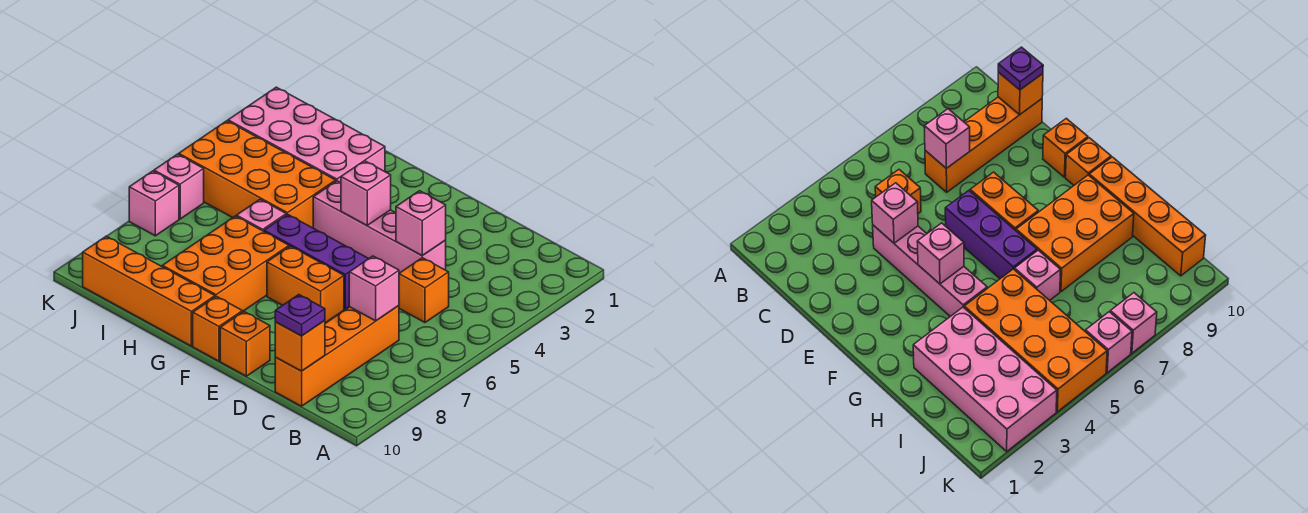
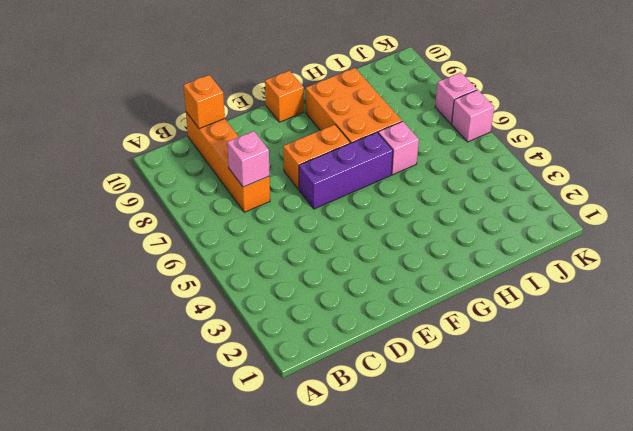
none -> orange brick C5 level 1
none -> pink brick D4:G4 level 1
none -> orange brick E10 level 1

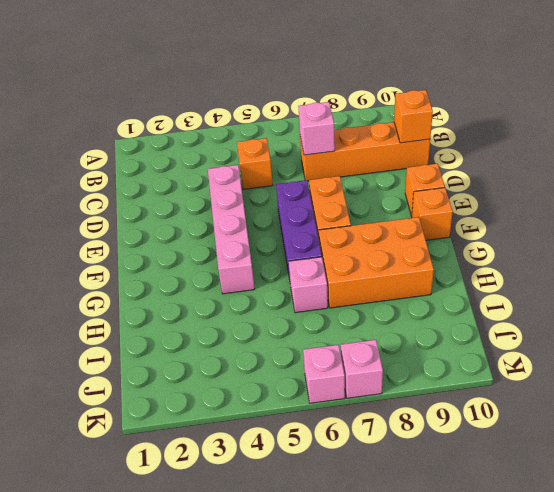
none -> orange brick G10:J10 level 1
none -> pink brick H2:K3 level 1
none -> orange brick H4:K5 level 1

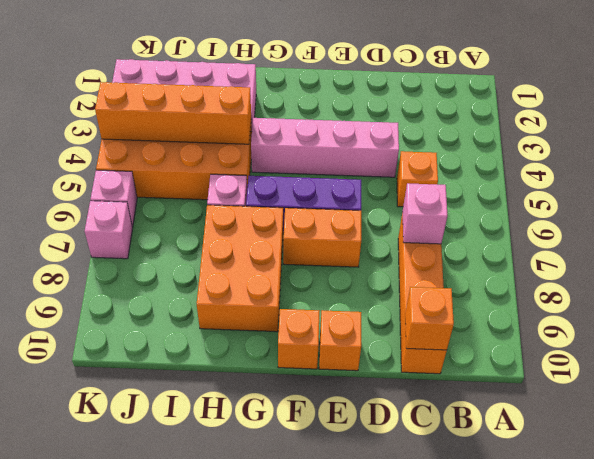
orange brick H4:K4 level 2 -> orange brick G10:J10 level 1
none -> pink brick D4 level 2
none -> pink brick F4 level 2
none -> purple plate C10 level 3

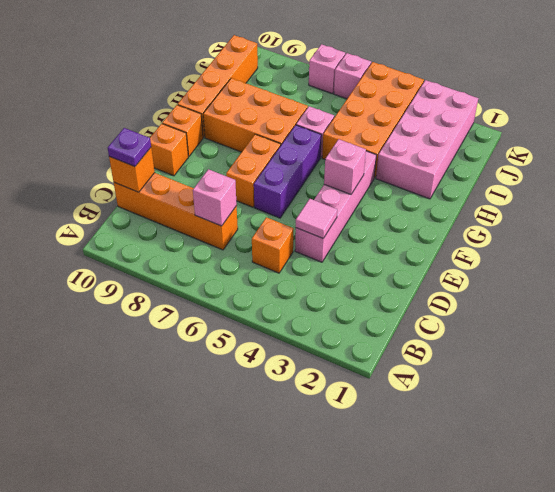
pink tile D4 level 2 -> pink brick D4 level 2

